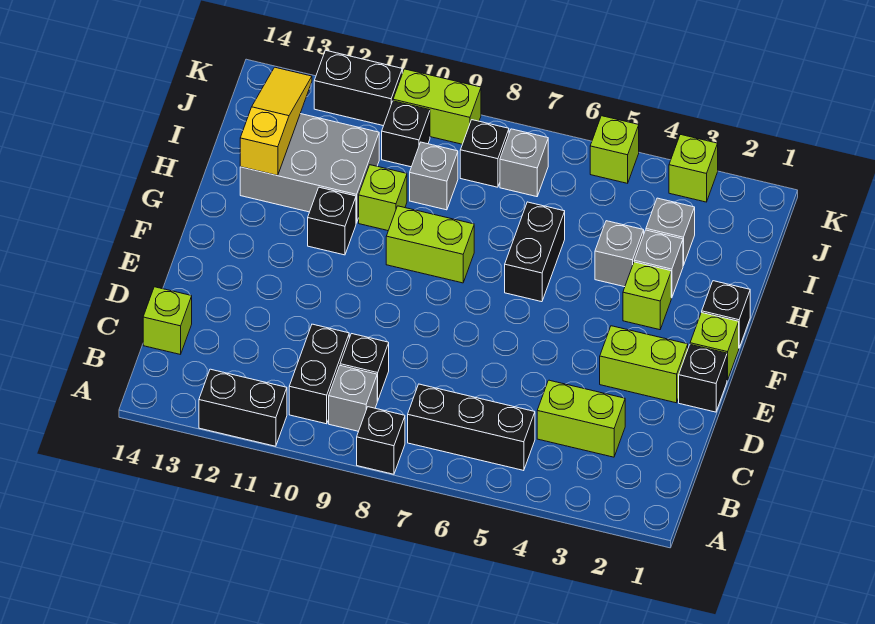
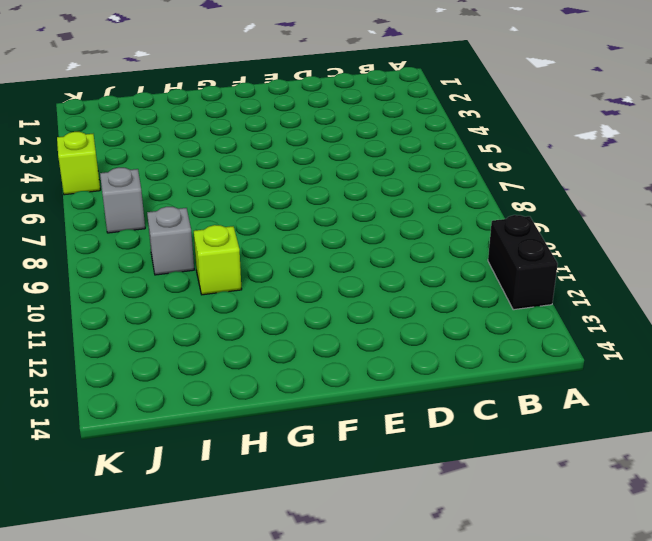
none -> black brick A8 level 1
none -> black brick B5:B7 level 1
none -> grey brick B9 level 1
none -> black brick B10:C10 level 1

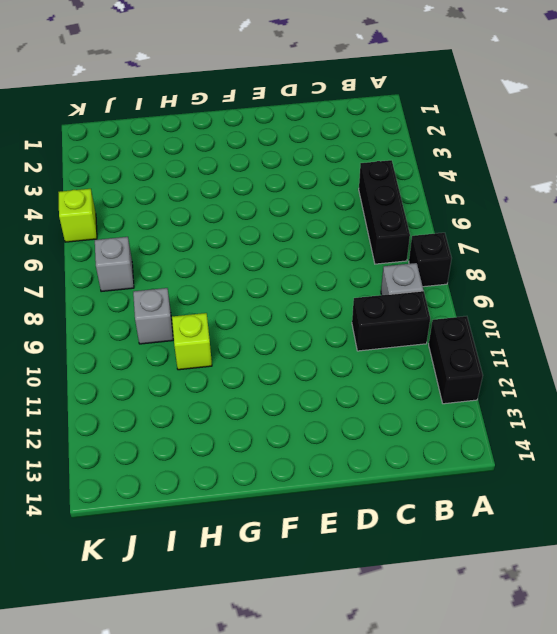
none -> lime brick C3:C4 level 1
none -> black brick C9 level 1
none -> lime brick C14 level 1
none -> black brick E1 level 1

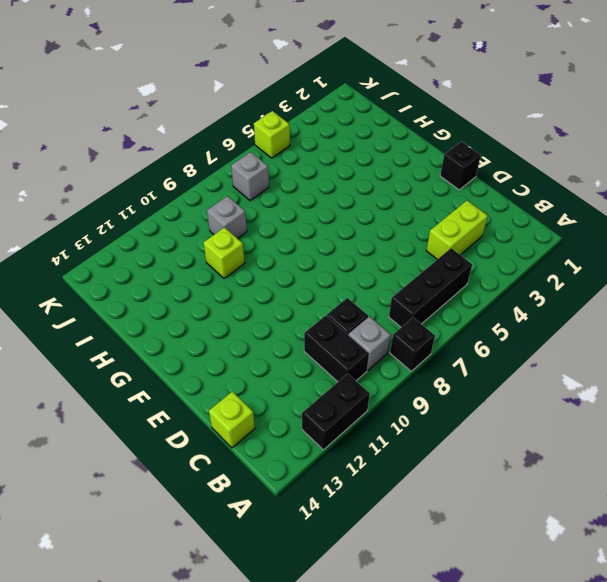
none -> lime brick E2:E3 level 1
none -> lime brick F1 level 1
none -> black brick G1 level 1
none -> lime brick G3 level 1

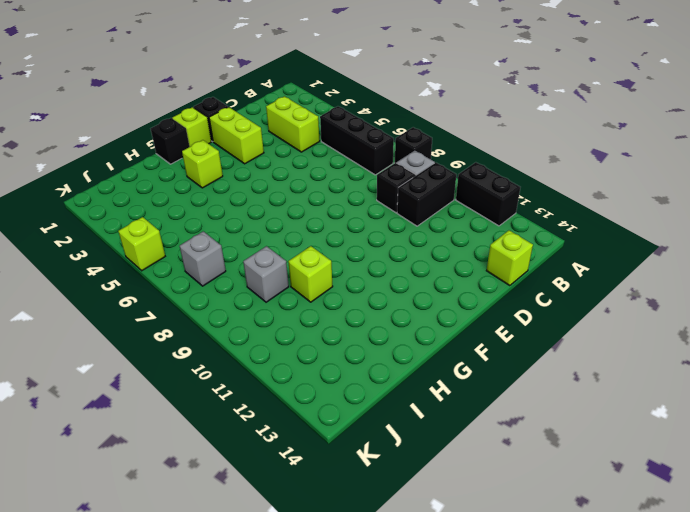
none -> black brick G6:H6 level 1
none -> lime brick G8:G9 level 1
none -> black brick G11 level 1
none -> grey brick H3 level 1

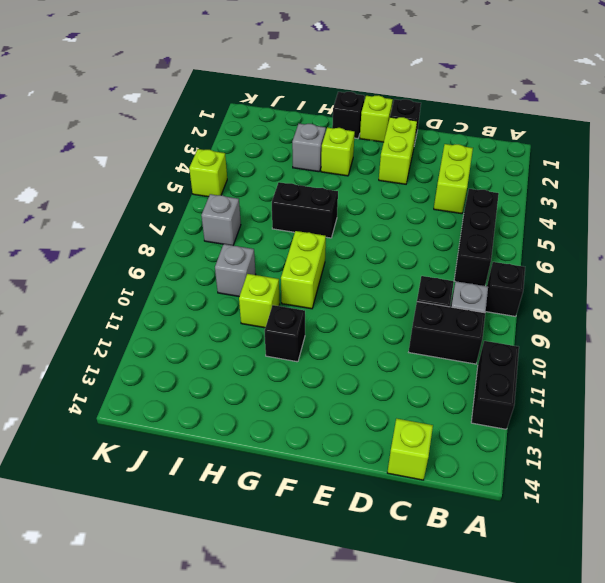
none -> grey brick H4 level 1
none -> grey brick H11:I13 level 1
none -> grey brick I3 level 1
none -> black brick J8 level 1

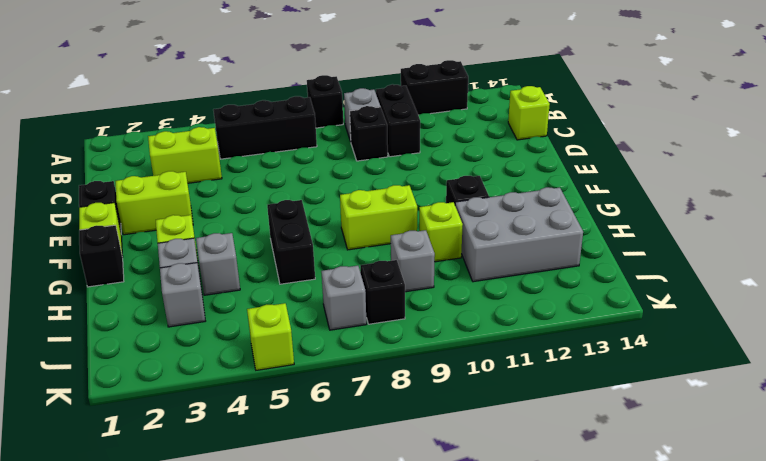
none -> black brick J10 level 1
none -> lime brick K3 level 1
none -> lime brick K9:K10 level 1
none -> black brick K11:K12 level 1

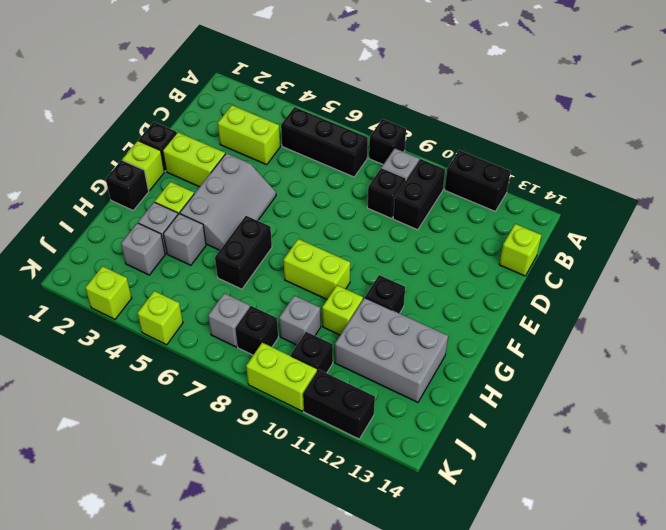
grey slope E4:G5 level 1 top 4 -> none
none -> yellow slope H13:J13 level 2 top H

